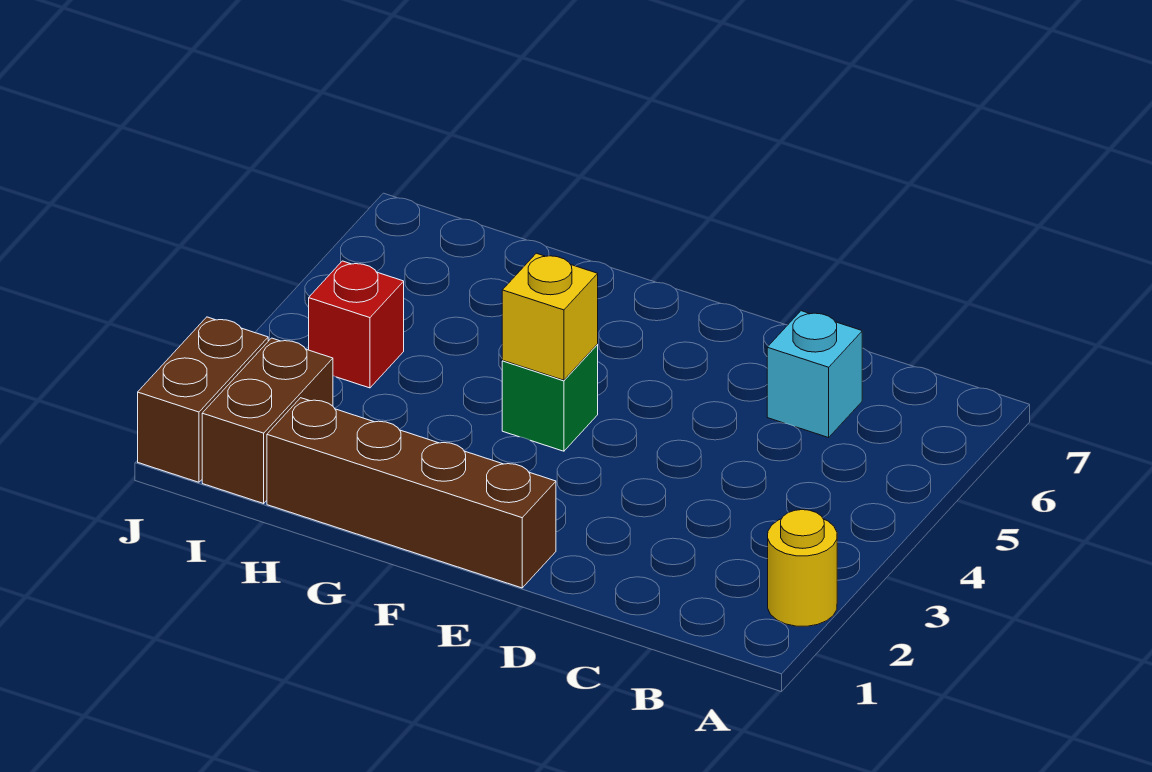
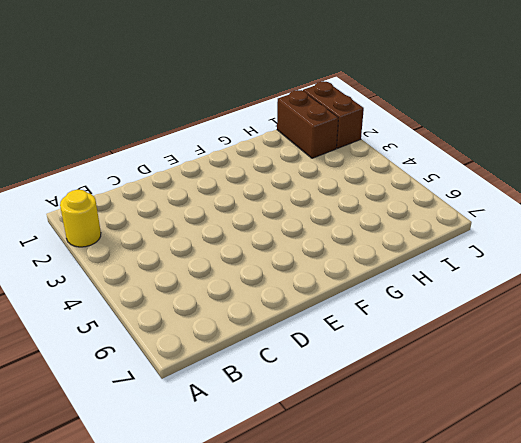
none -> cyan brick C6 level 1
none -> brown brick E1:H1 level 1

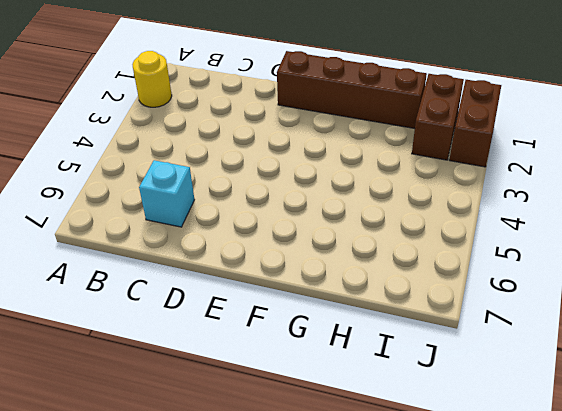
none -> green brick F4 level 1
none -> red brick I4 level 1

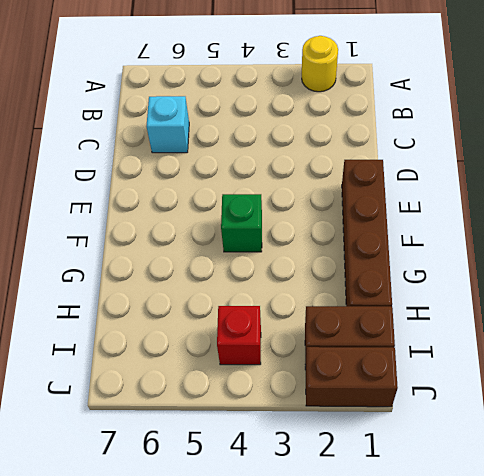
none -> yellow brick F4 level 2

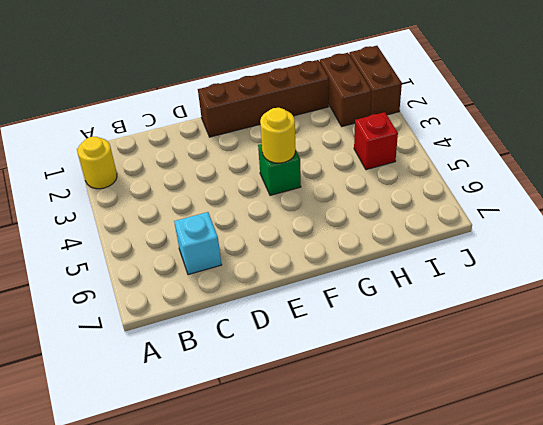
yellow round brick F4 level 2 -> yellow brick F4 level 2

